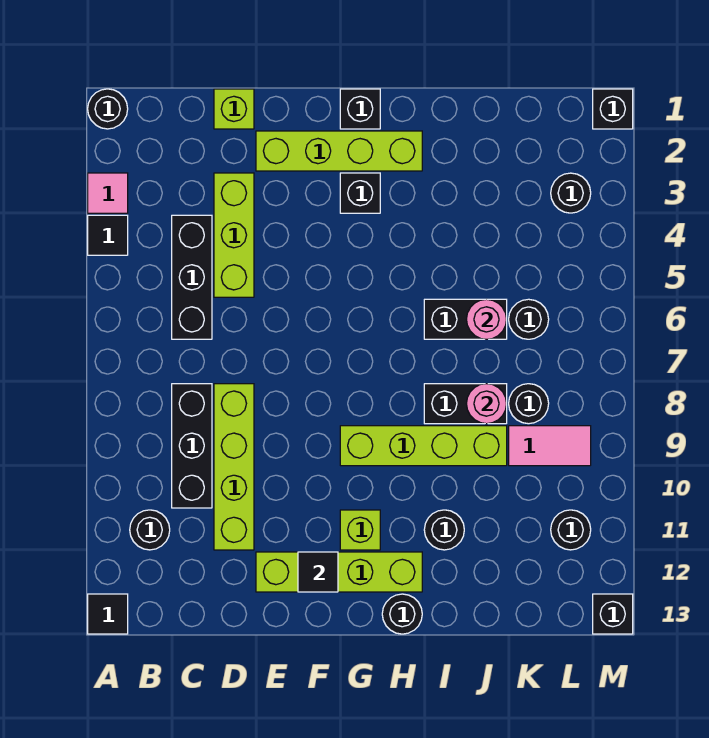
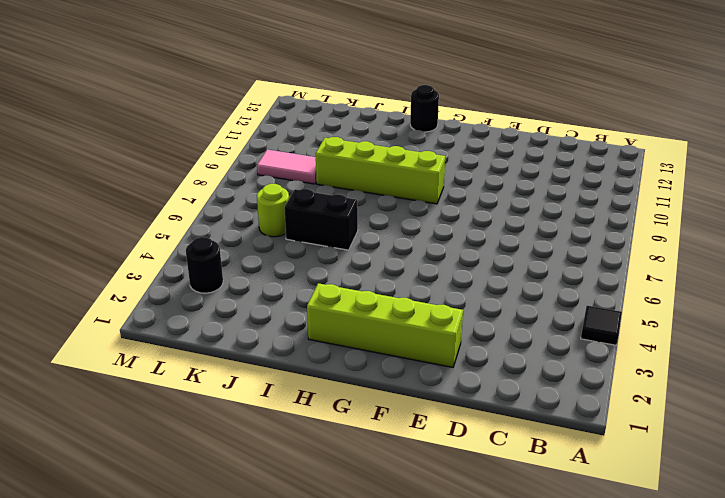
lime round brick K6 level 1 -> black round brick K6 level 1
none -> black round brick A1 level 1
none -> pink tile A3 level 1
none -> black tile A13 level 1
none -> black round brick B11 level 1

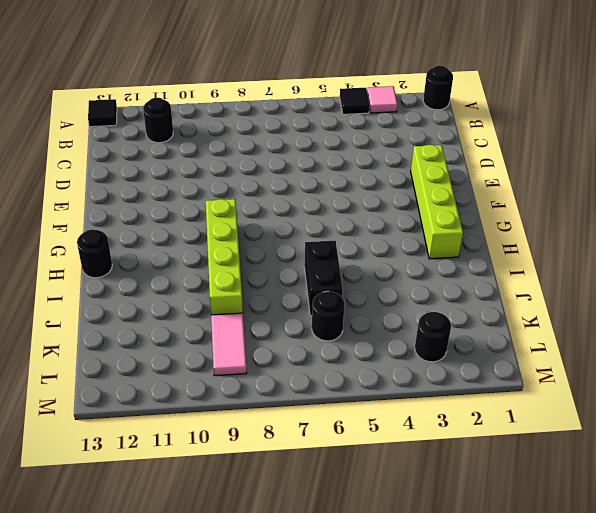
none -> black brick C4:C6 level 1
none -> black brick C8:C10 level 1
none -> lime brick D1 level 1
none -> lime brick D3:D5 level 1

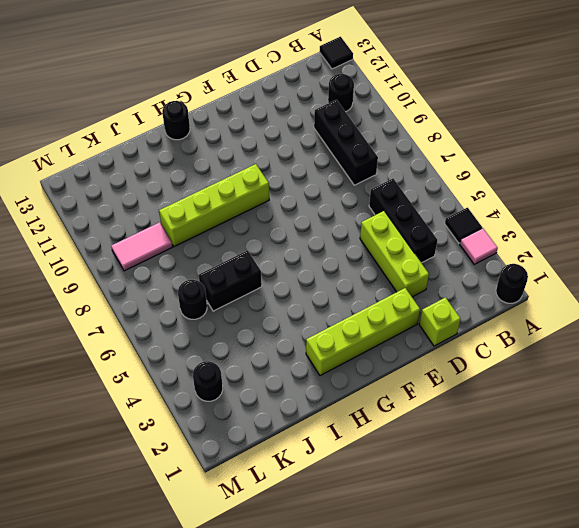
none -> lime brick D8:D11 level 1
none -> lime brick E12:H12 level 1
none -> black brick G1 level 1
none -> black brick G3 level 1

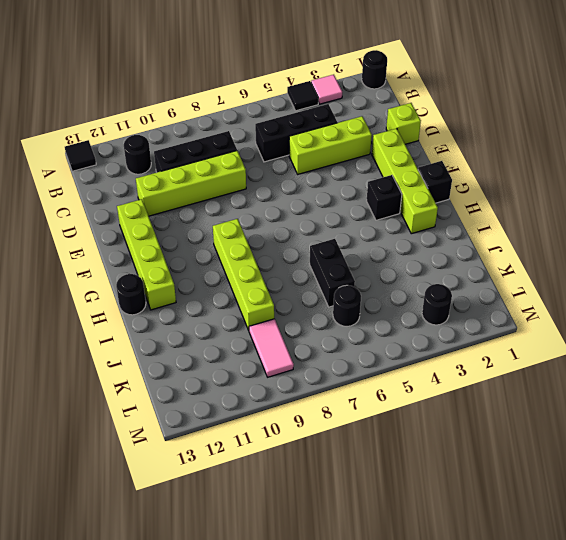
none -> lime brick G11 level 1
none -> black brick I8:J8 level 1
none -> black round brick I11 level 1
none -> black round brick K8 level 1

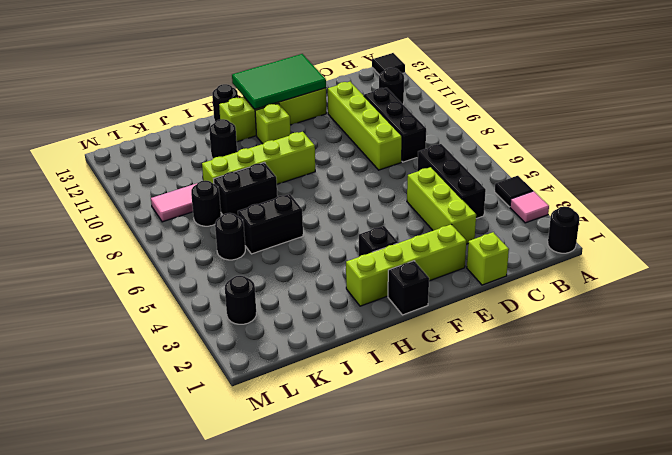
green tile E12:G13 level 2 -> black tile F12 level 2
none -> black round brick L11 level 1
none -> black brick M1 level 1
none -> black brick M13 level 1
none -> pink round brick J6 level 2

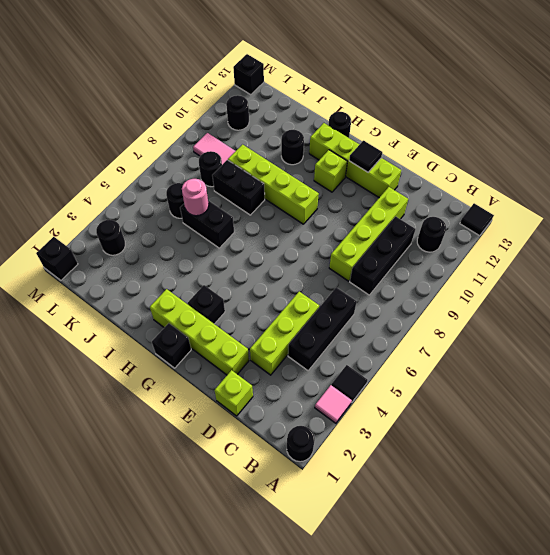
none -> pink round brick J8 level 2

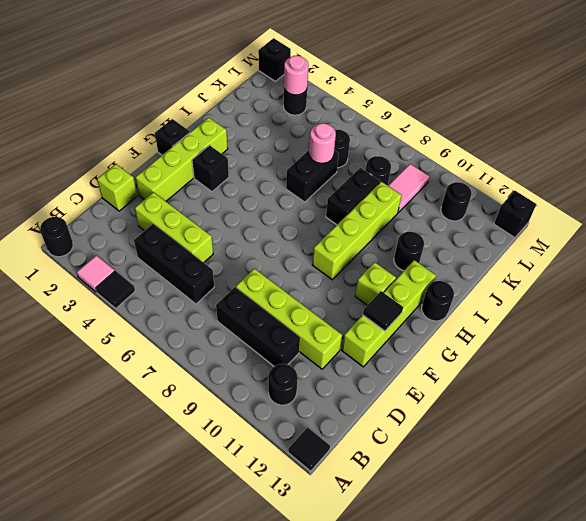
pink round brick L3 level 2 -> pink round brick J8 level 2

